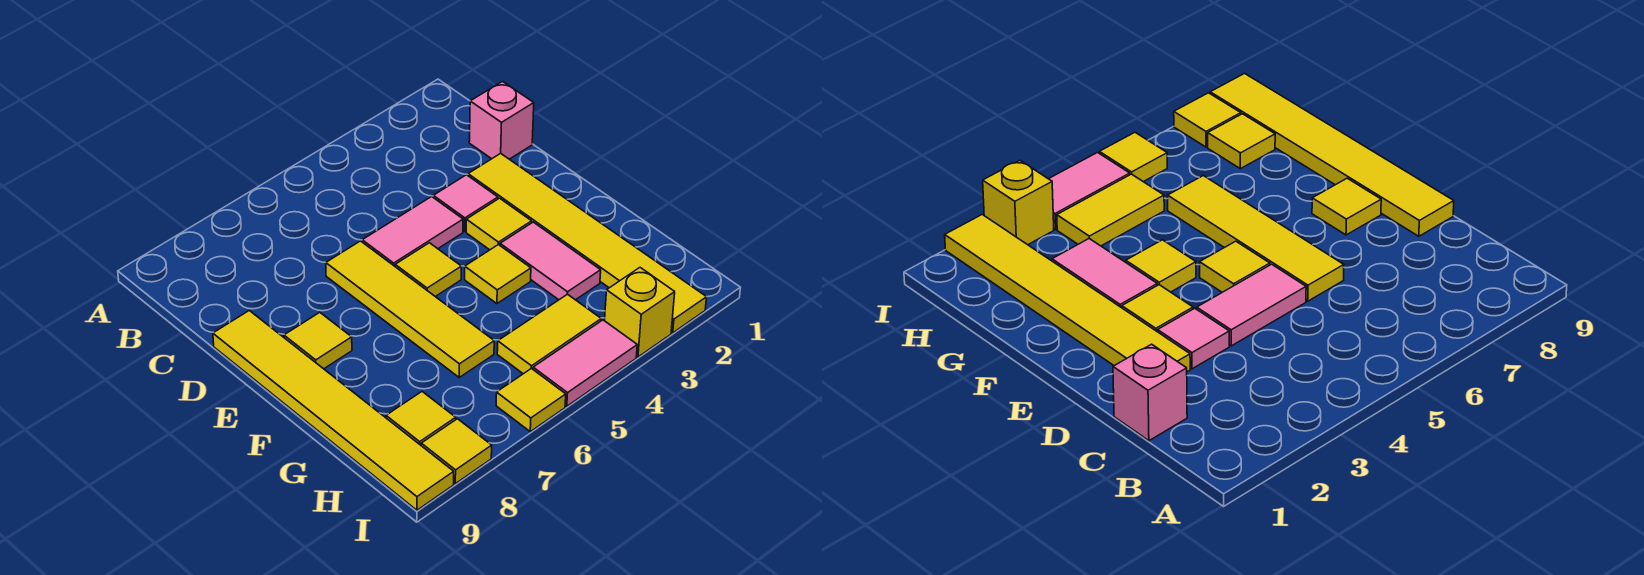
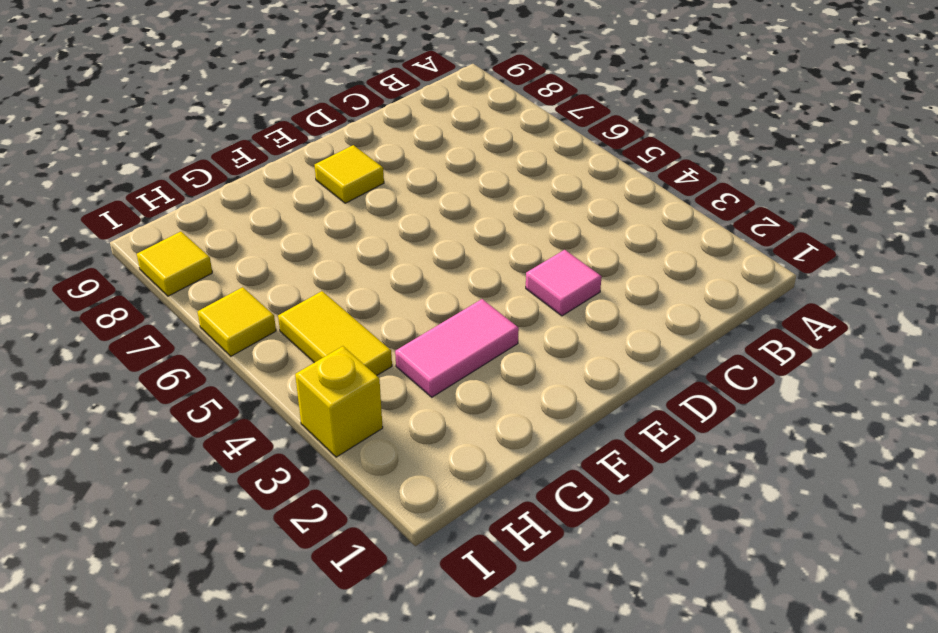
none -> pink brick C1 level 1
none -> yellow tile D2:I2 level 1
none -> pink tile D4:D5 level 1

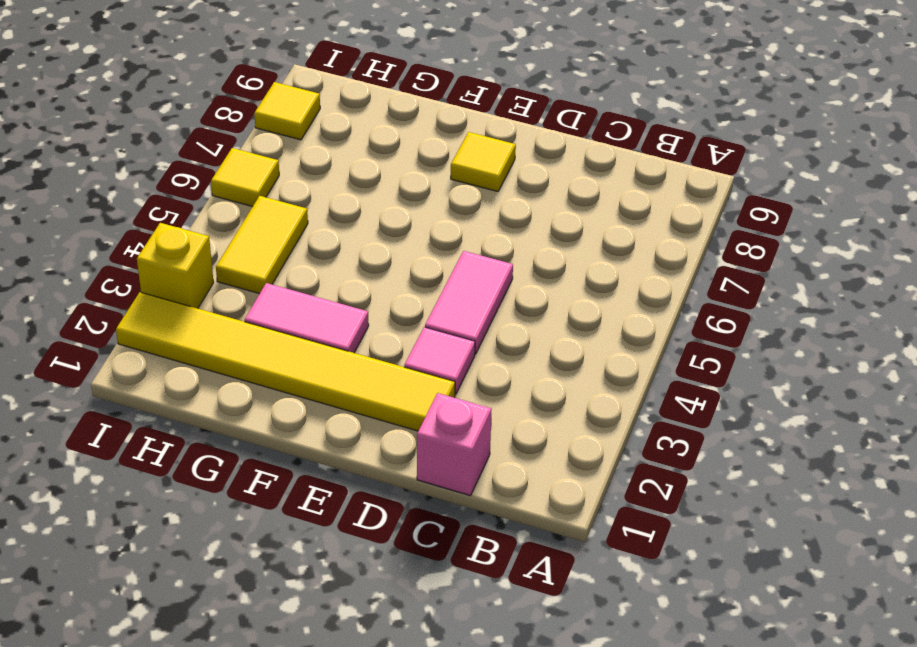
none -> yellow tile D6:G6 level 1
none -> yellow tile D9:I9 level 1
none -> yellow tile E3 level 1

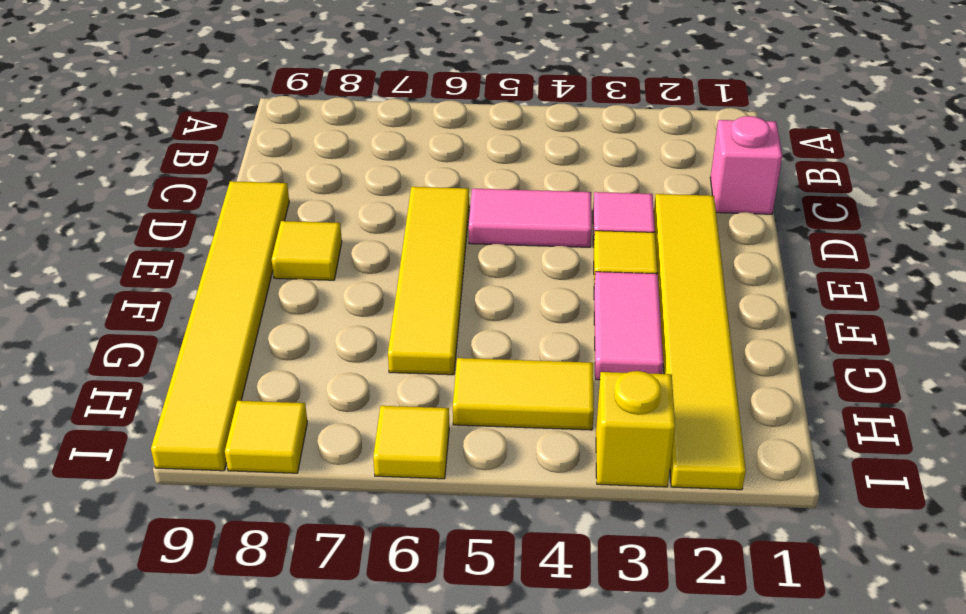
none -> yellow tile E5 level 1
none -> yellow tile F4 level 1
none -> yellow tile H8 level 1

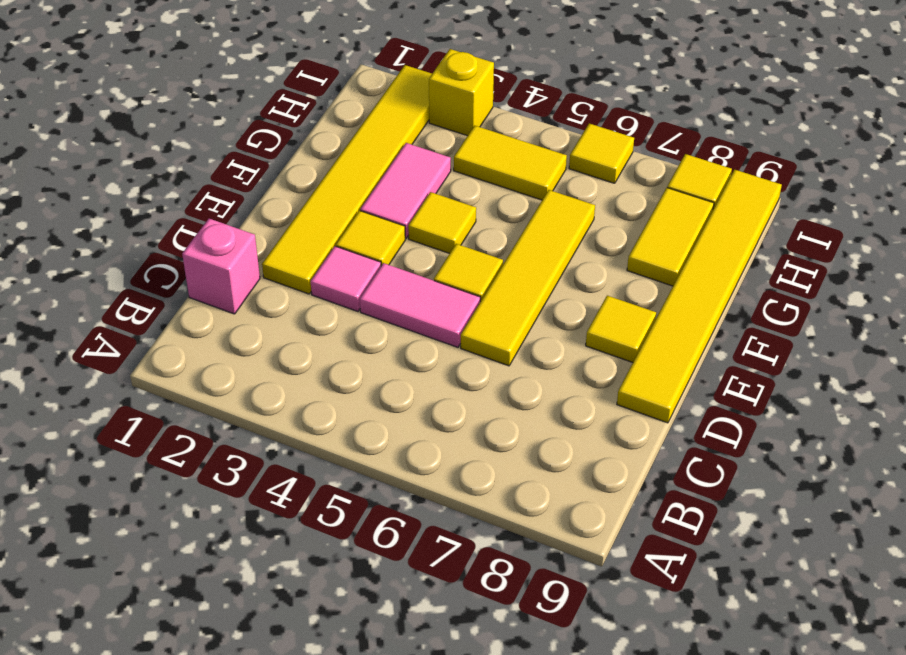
yellow tile G8:H8 level 1 -> yellow tile H8 level 1
none -> pink tile I4:I5 level 1

